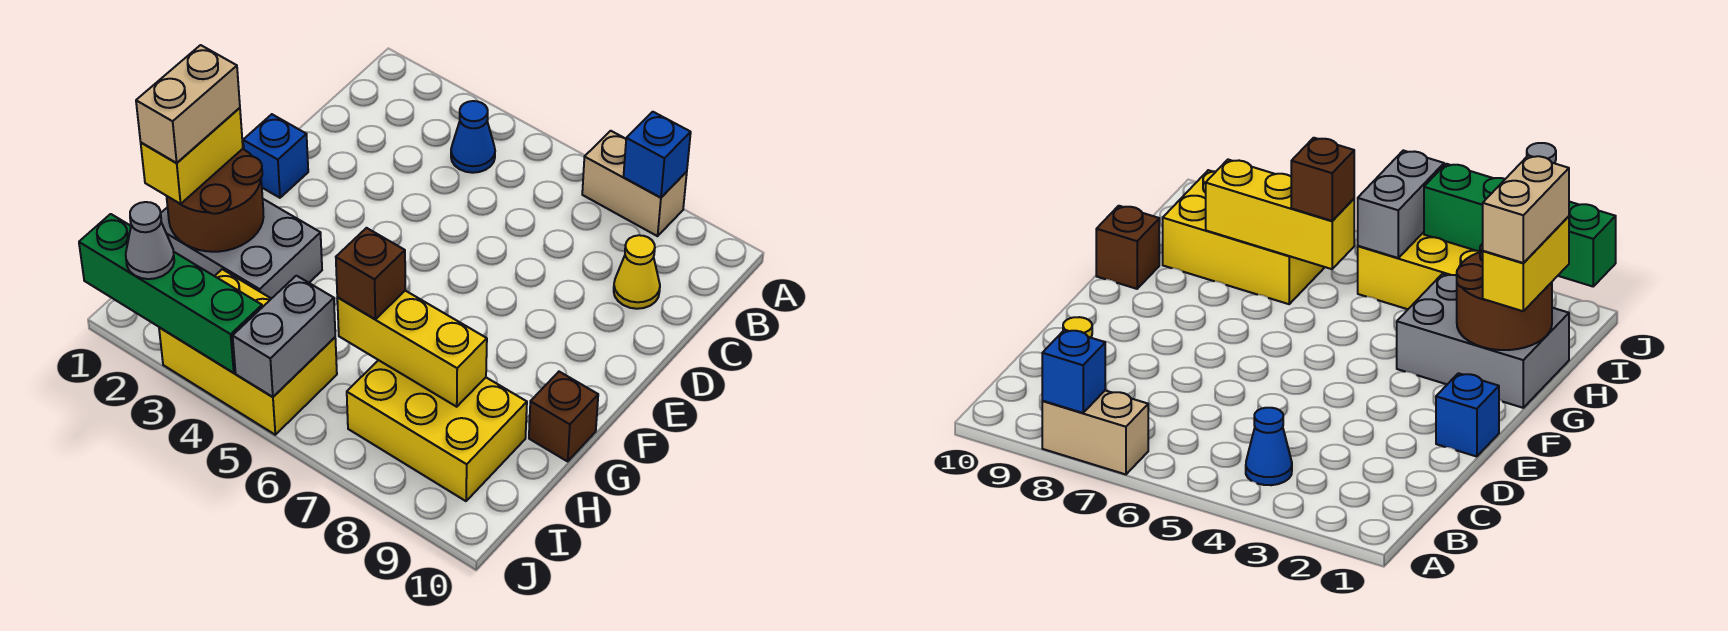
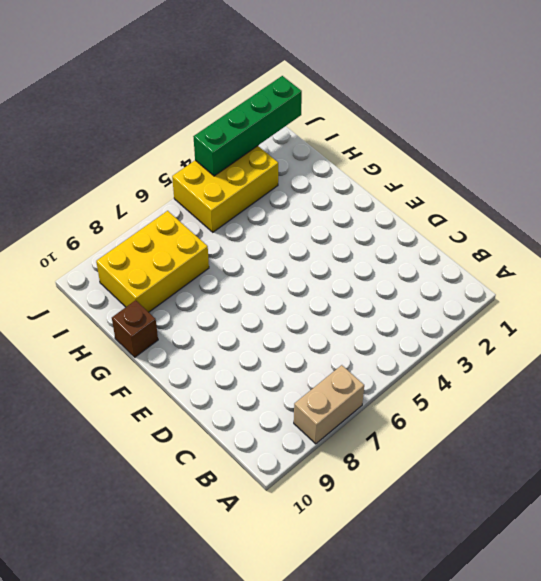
none -> blue cone B4 level 1
none -> yellow cone C9 level 1
none -> blue brick E1 level 1

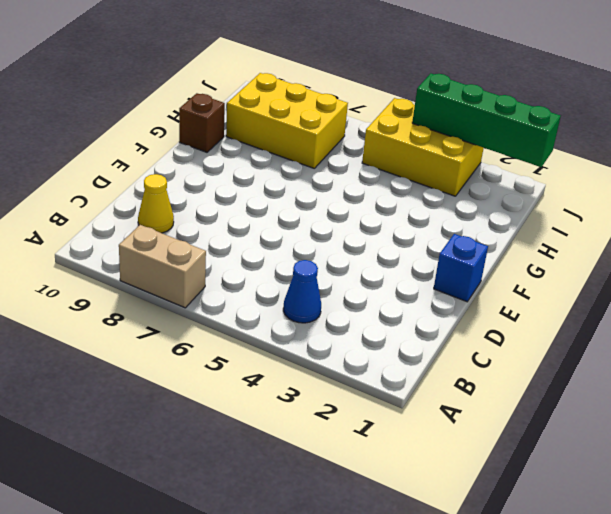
none -> grey brick G1:H3 level 1
none -> blue brick A8 level 2
none -> brown round brick G1:H2 level 2

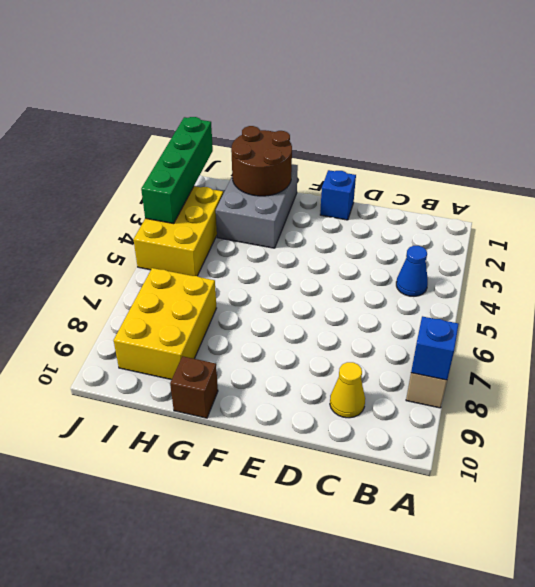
none -> yellow brick H6:H8 level 2
none -> grey brick I5:J5 level 2
none -> yellow brick G1:H1 level 3

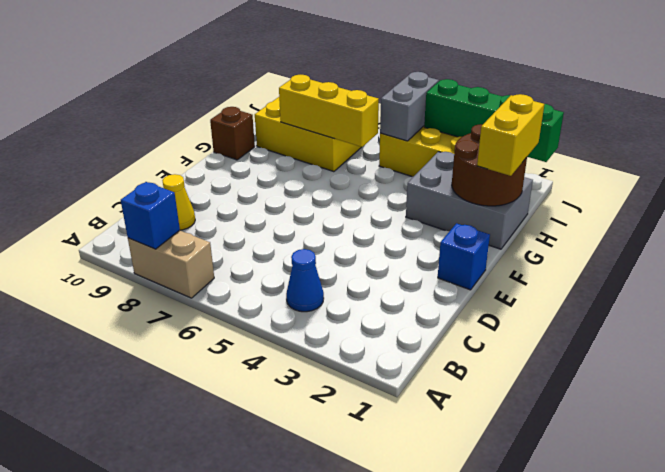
none -> brown brick H6 level 3
none -> grey cone J2 level 3
none -> tan brick G1:H1 level 4

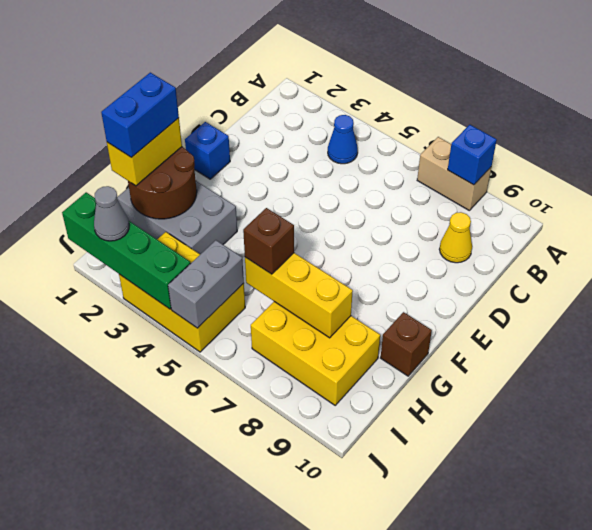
blue brick G1:H1 level 4 -> tan brick G1:H1 level 4

